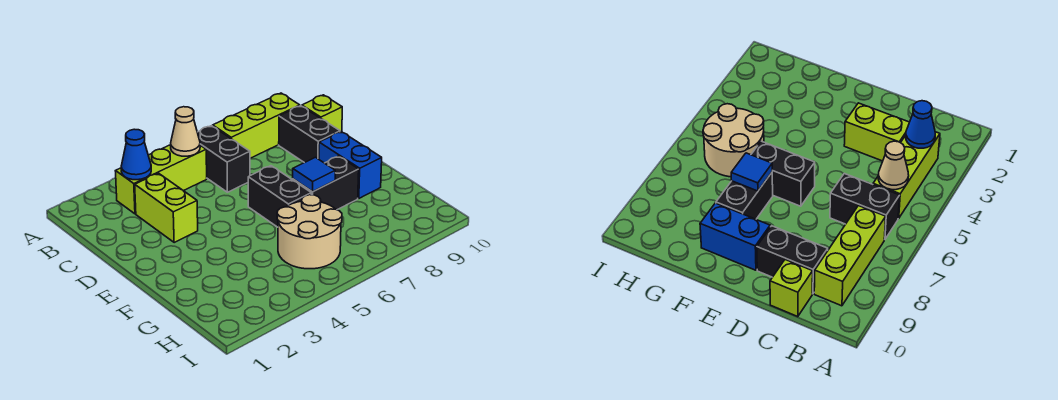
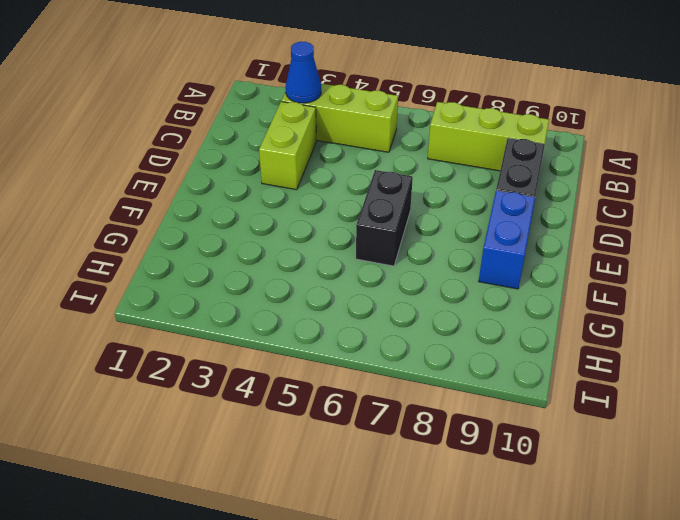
none -> black brick B6:C6 level 1
none -> lime brick C10 level 1
none -> black brick F7:F8 level 1

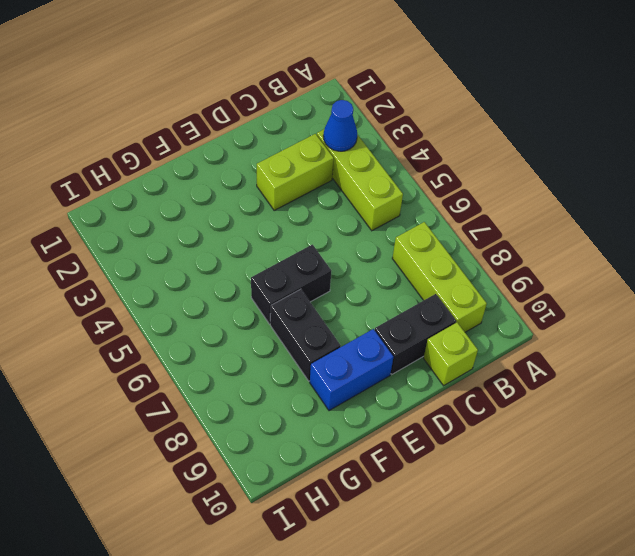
none -> black brick B6:C6 level 1
none -> tan round brick G5:H6 level 1
none -> tan cone B5 level 2

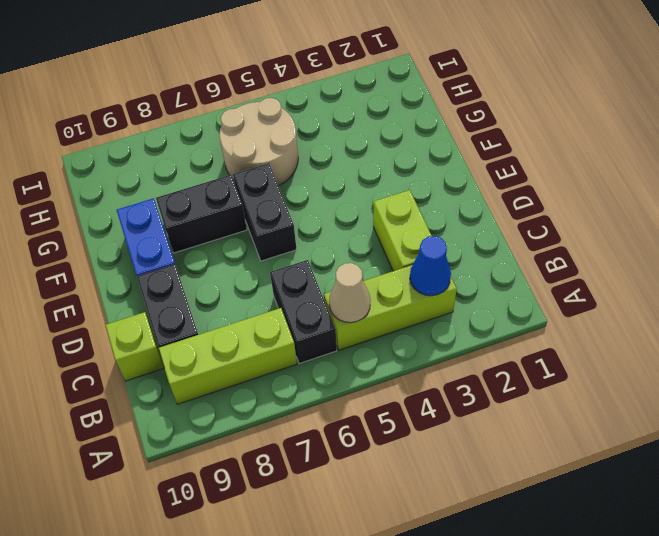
none -> blue tile F7 level 2

